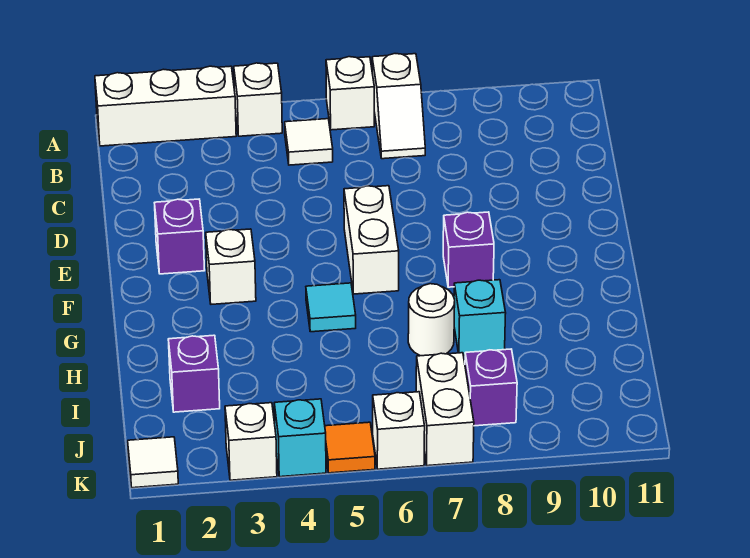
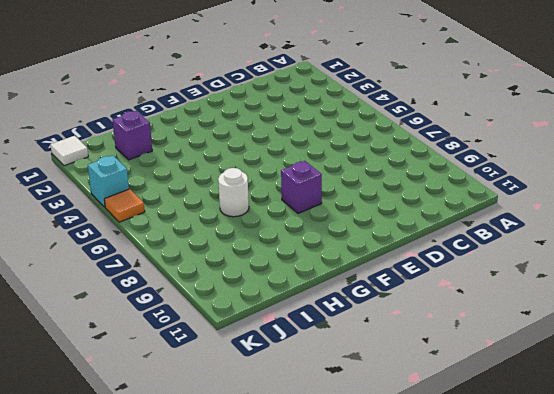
none -> white brick A1:A3 level 1
none -> white brick A4 level 1
none -> white brick A6 level 1

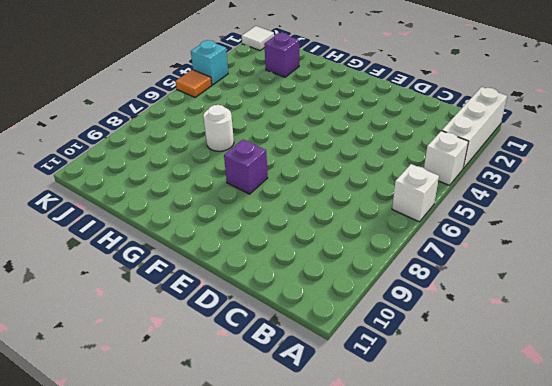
none -> white slope A7:B7 level 1 top A
none -> white tile B5 level 1
none -> purple brick E2 level 1

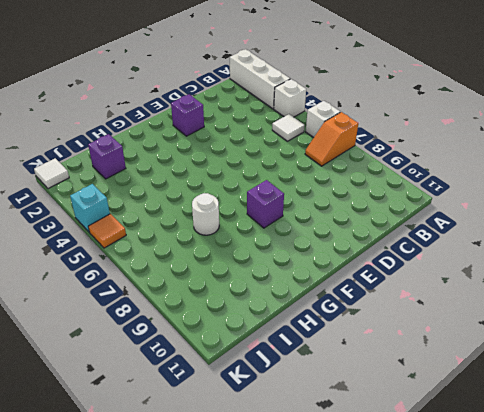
orange slope A7:B7 level 1 top A -> white slope A7:B7 level 1 top A
none -> white brick E6:F6 level 1
none -> white brick F3 level 1
none -> cyan tile G5 level 1

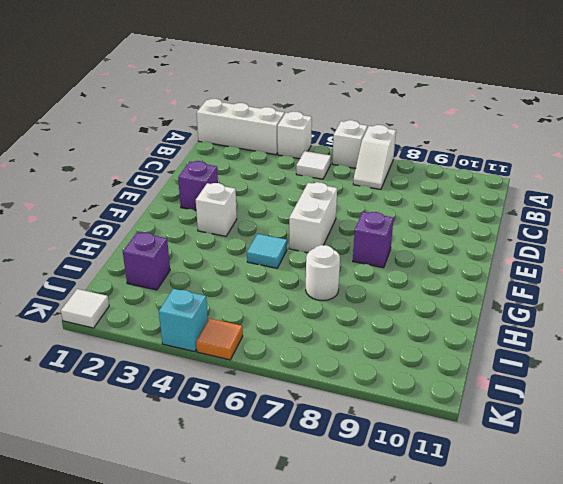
none -> cyan brick H8 level 1
none -> white brick J7:K7 level 1
none -> purple brick J8 level 1

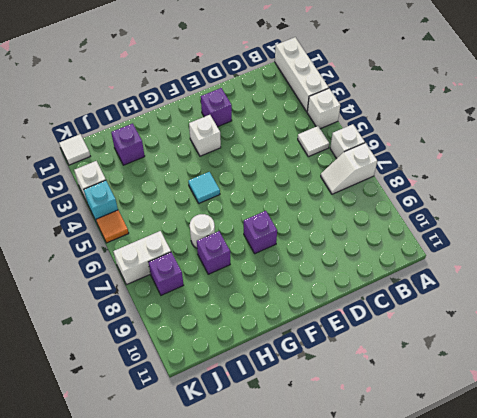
purple brick H8 level 1 -> cyan brick H8 level 1
none -> white brick E6:F6 level 1
none -> white brick K6 level 1

